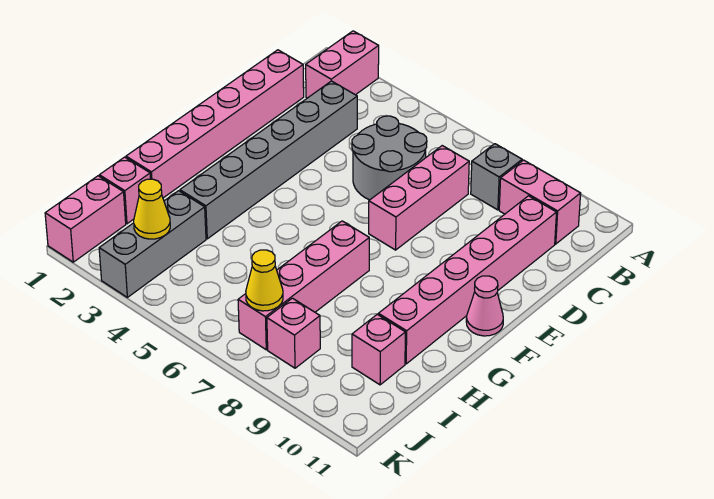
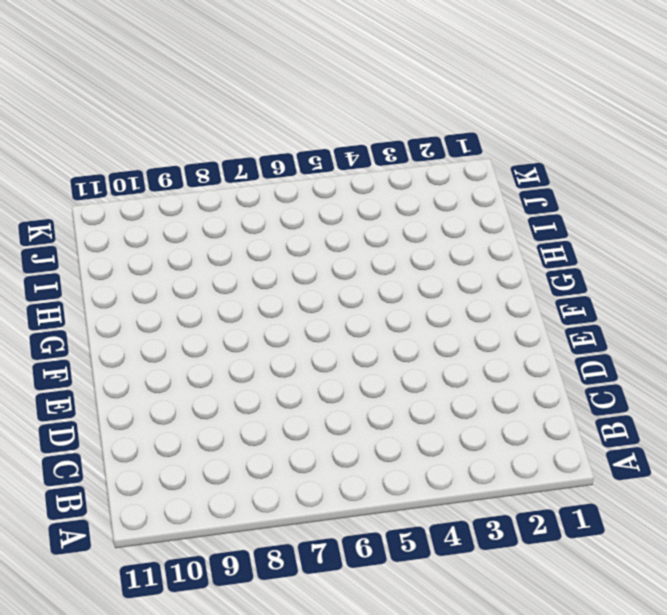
none -> pink brick A2:B2 level 1
none -> grey brick B8 level 1
none -> pink brick B9:B10 level 1

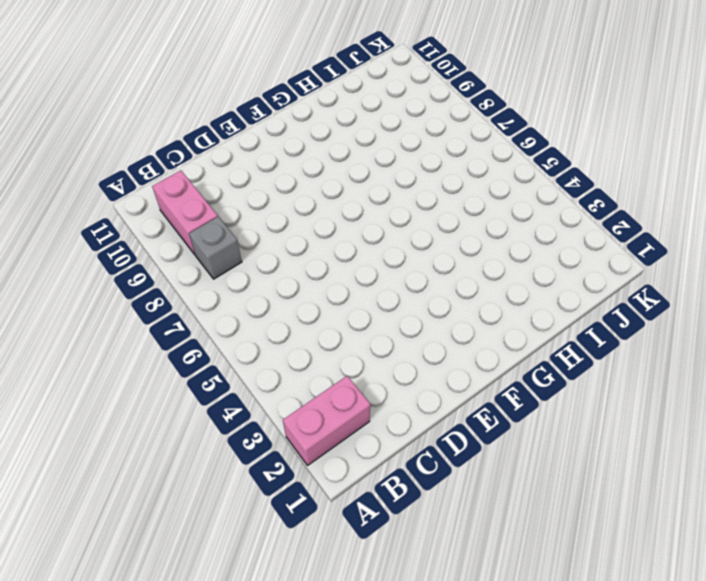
none -> pink brick C1:H1 level 1
none -> grey brick C3:H3 level 1
none -> grey round brick C5:D6 level 1

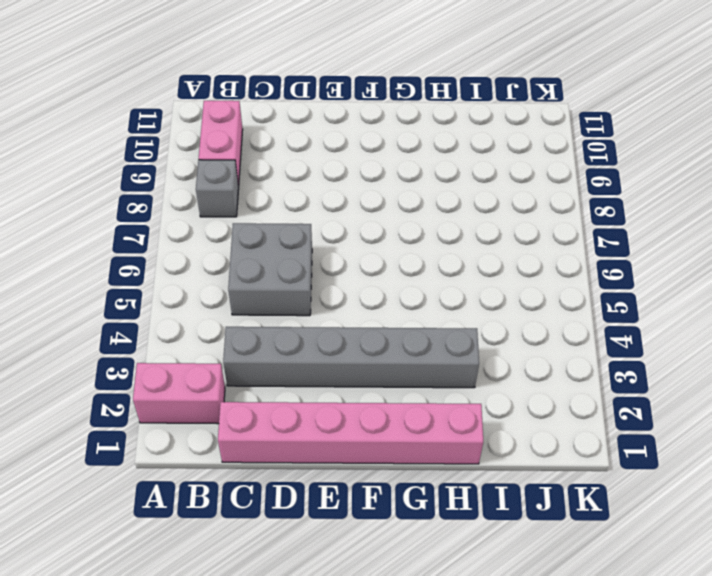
grey brick C5:D6 level 1 -> grey round brick C5:D6 level 1
none -> pink brick C7:E7 level 1
none -> pink brick C10:H10 level 1
none -> pink cone F11 level 1

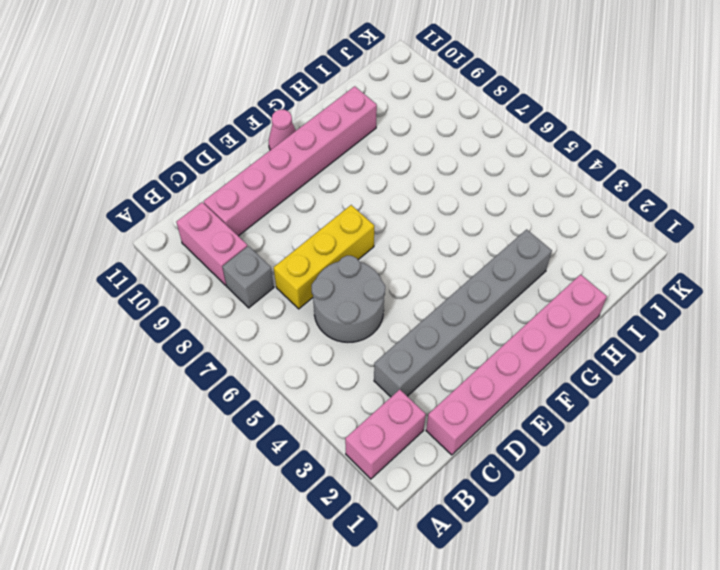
yellow brick C7:E7 level 1 -> pink brick C7:E7 level 1
none -> pink brick G7:J7 level 1
none -> pink brick I1 level 1
none -> grey brick I3:K3 level 1

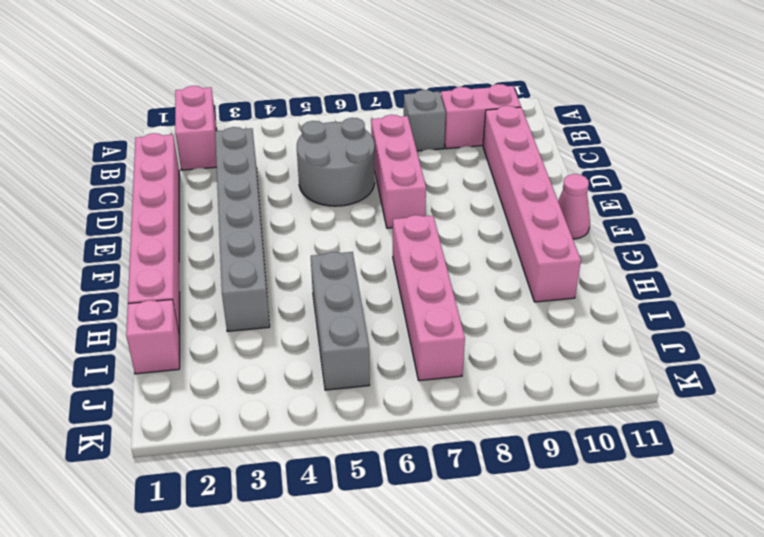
grey brick H5:J5 level 1 -> grey brick I3:K3 level 1
none -> pink brick I10 level 1
none -> pink brick J1:K1 level 1
none -> pink brick J8 level 1

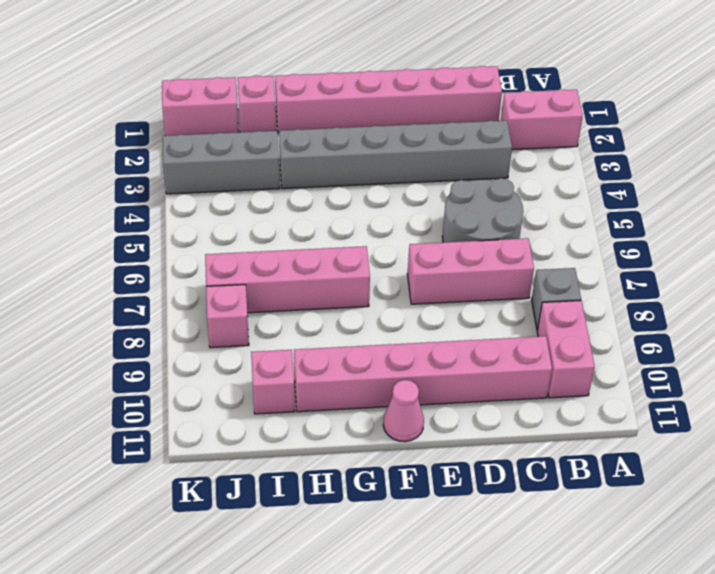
none -> yellow cone J3 level 2
none -> yellow cone J7 level 2

